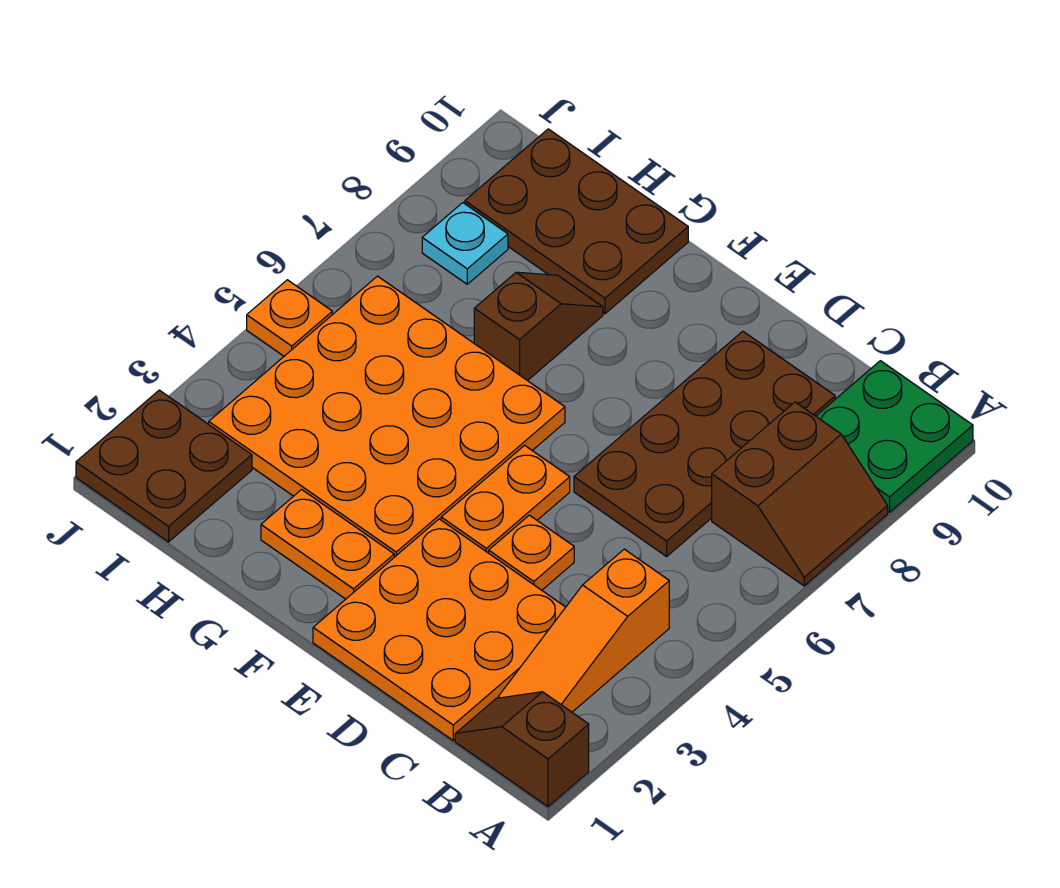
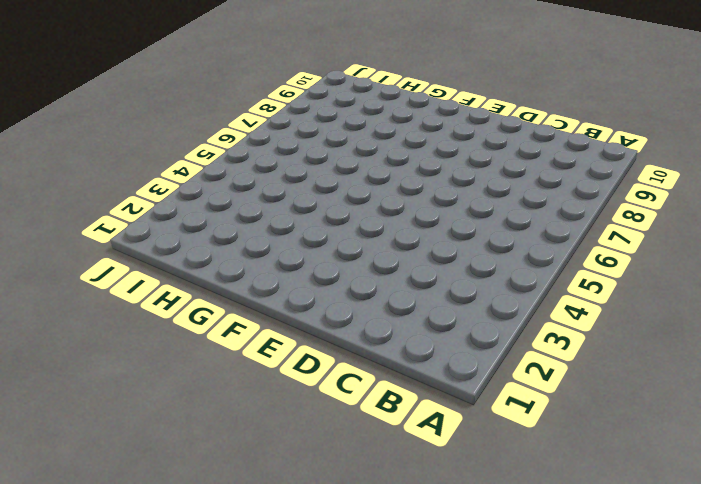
none -> brown slope A1:B1 level 1 top A
none -> brown slope A7:B8 level 1 top B
none -> green plate A9:B10 level 1

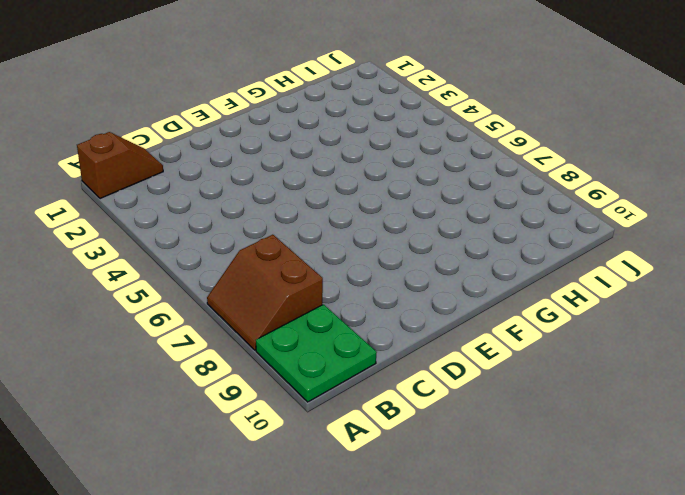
none -> orange slope B2:B4 level 1 top 4
none -> orange plate C1:E3 level 1
none -> brown plate C6:D9 level 1

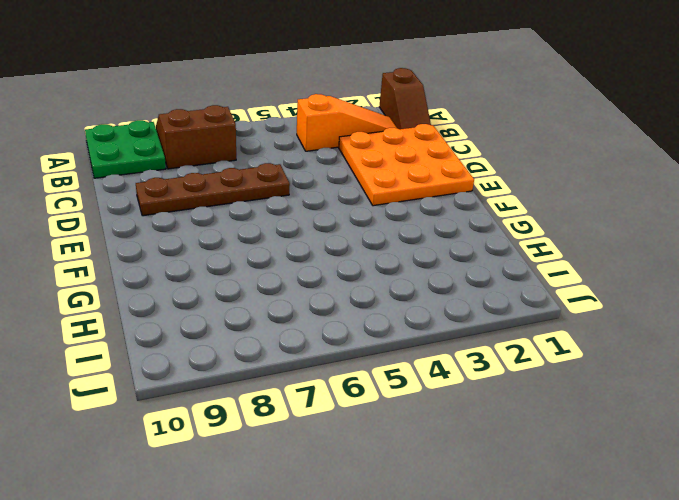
brown plate D6:D9 level 1 -> brown plate C6:D9 level 1
none -> orange plate D4 level 1
none -> orange plate E4:E5 level 1
none -> orange plate F2:G2 level 1

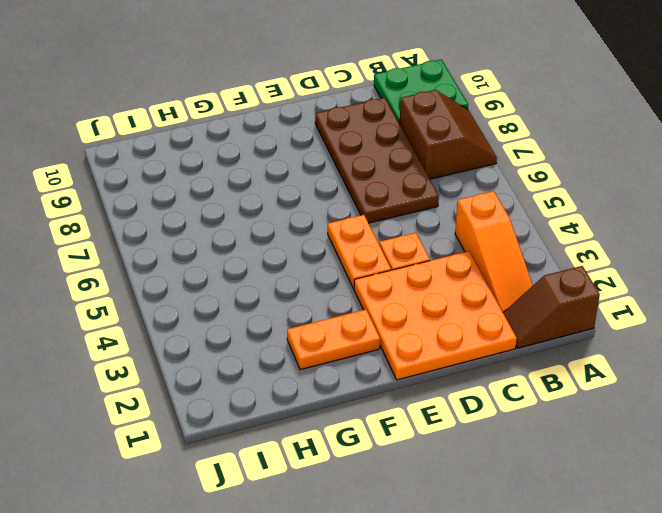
none -> orange plate F3:I6 level 1
none -> brown slope G7:G8 level 1 top 7
none -> brown plate G9:I10 level 1

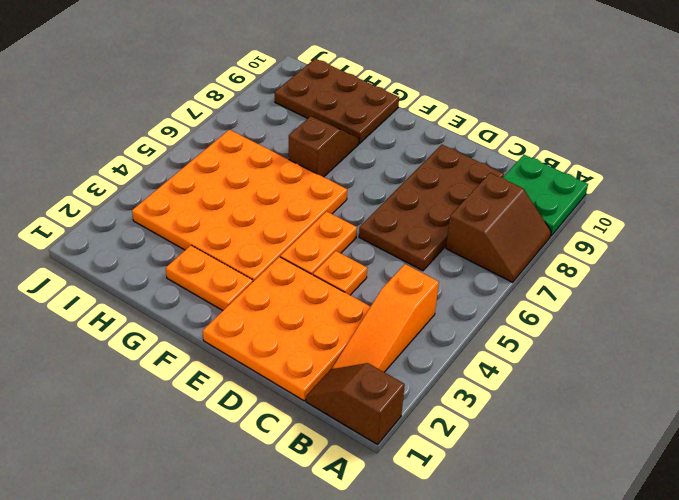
none -> brown plate I1:J2 level 1
none -> cyan plate I8 level 1
none -> orange plate J5 level 1

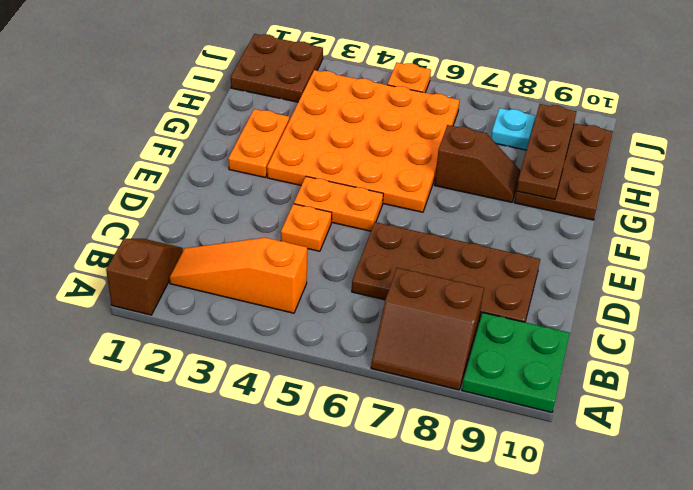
brown plate G9:I9 level 2 -> none
none -> orange plate C1:E3 level 1

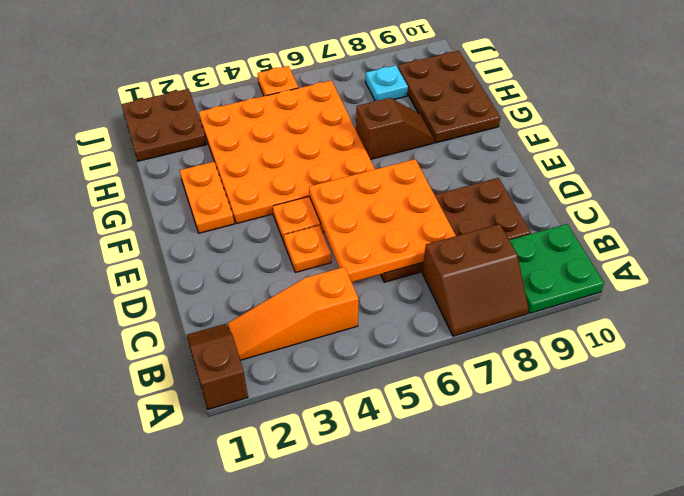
orange plate C5:E7 level 2 -> orange plate C1:E3 level 1

